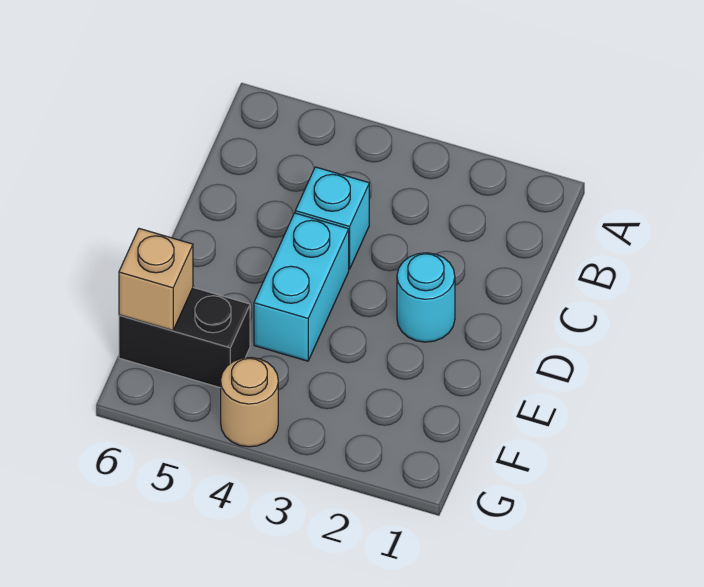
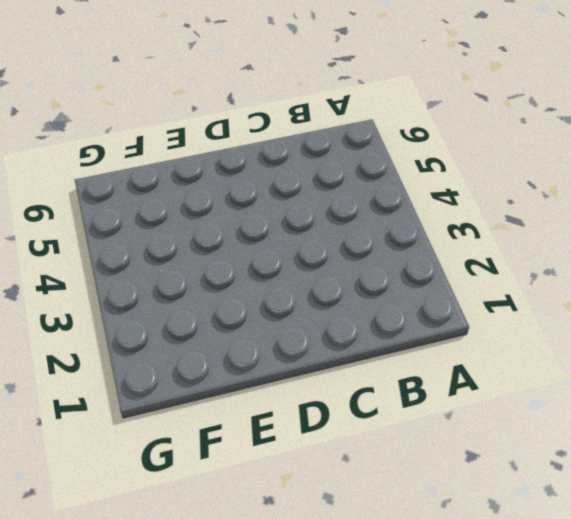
none -> cyan brick C4 level 1
none -> cyan round brick D2 level 1

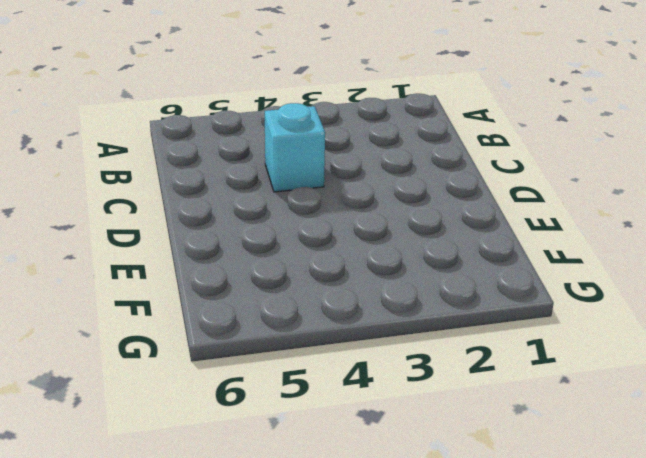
none -> cyan round brick D2 level 1
none -> cyan brick D4:E4 level 1

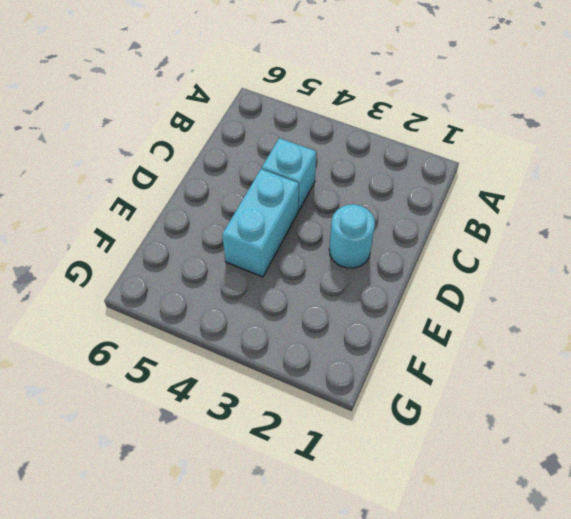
none -> black brick F5:F6 level 1
none -> tan round brick G4 level 1

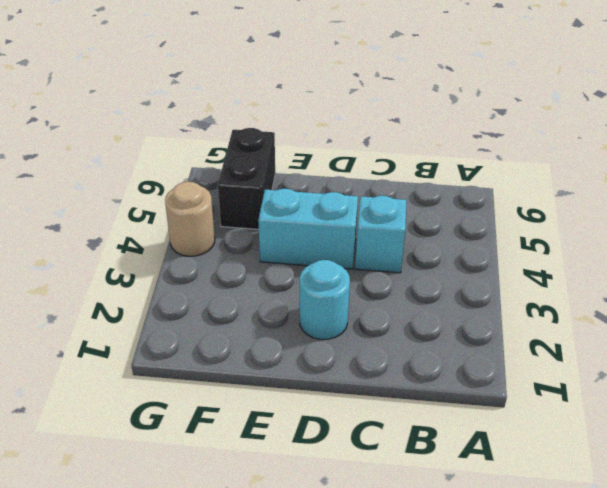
none -> tan brick F6 level 2

